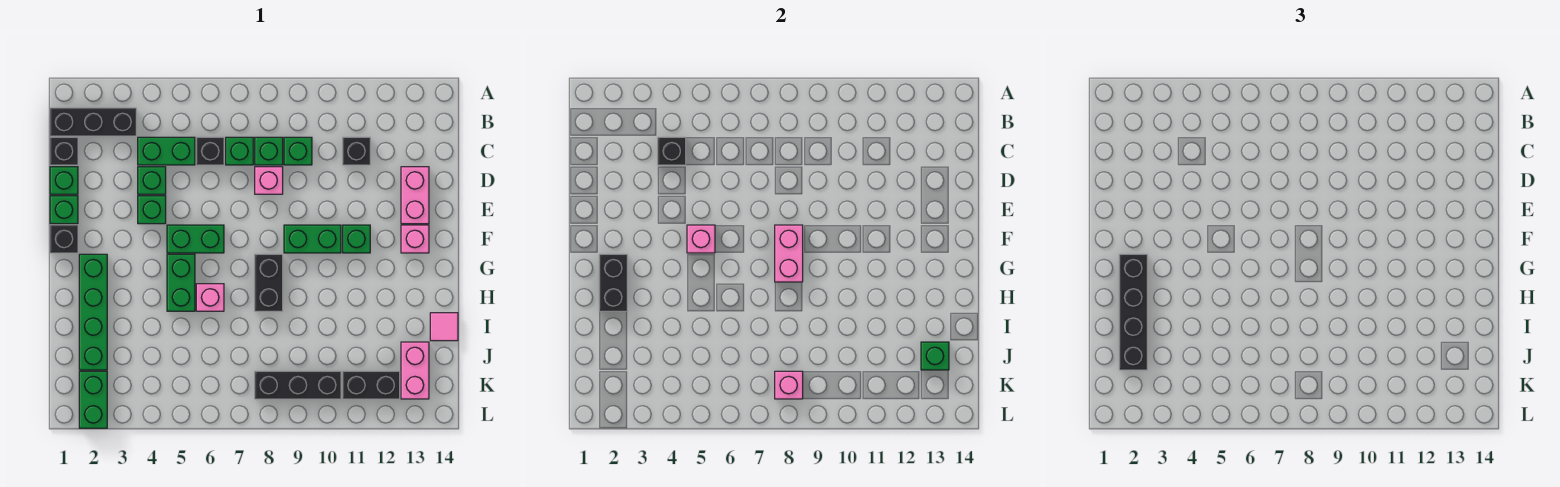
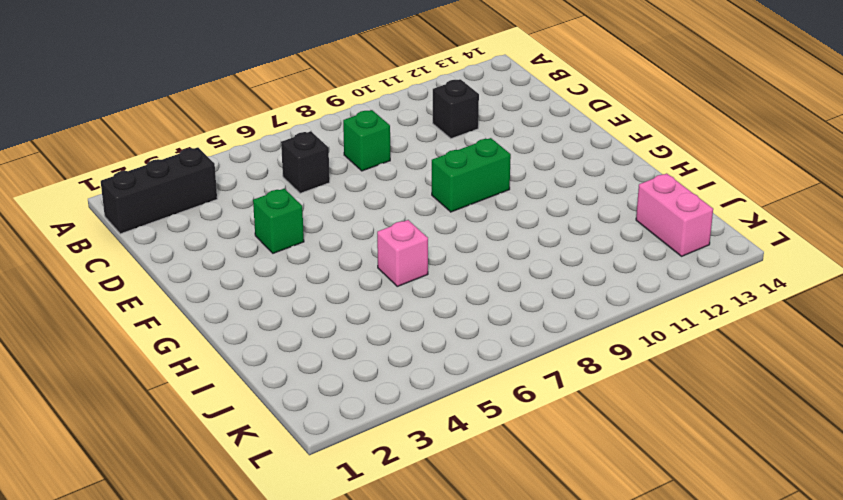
none -> black brick C1 level 1
none -> green brick C4:C5 level 1
none -> green brick C7 level 1
none -> green brick C9 level 1

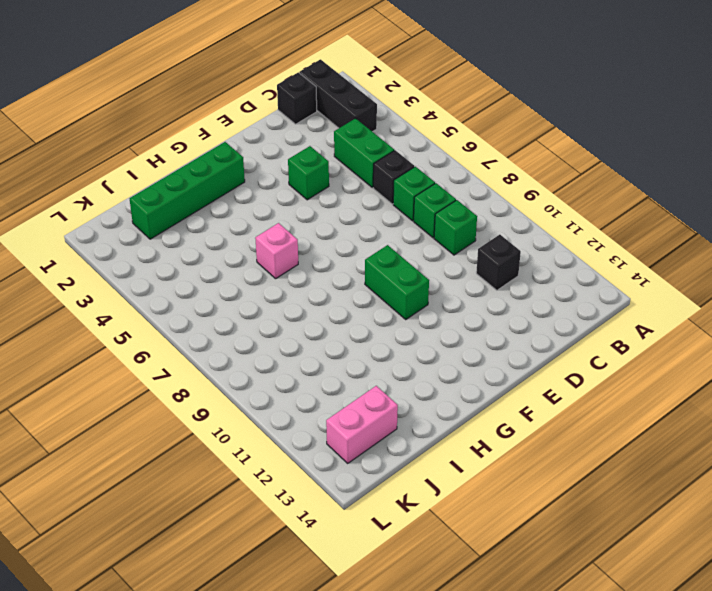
none -> green brick D1 level 1
none -> green brick D4 level 1
none -> pink brick D8 level 1
none -> pink brick D13:E13 level 1

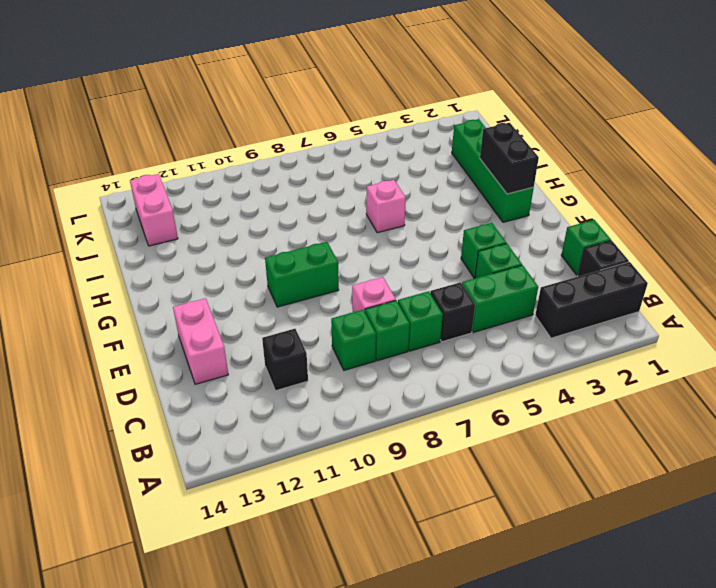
none -> green brick E1 level 1
none -> black brick F1 level 1
none -> green brick F5:F6 level 1
none -> green brick F11 level 1

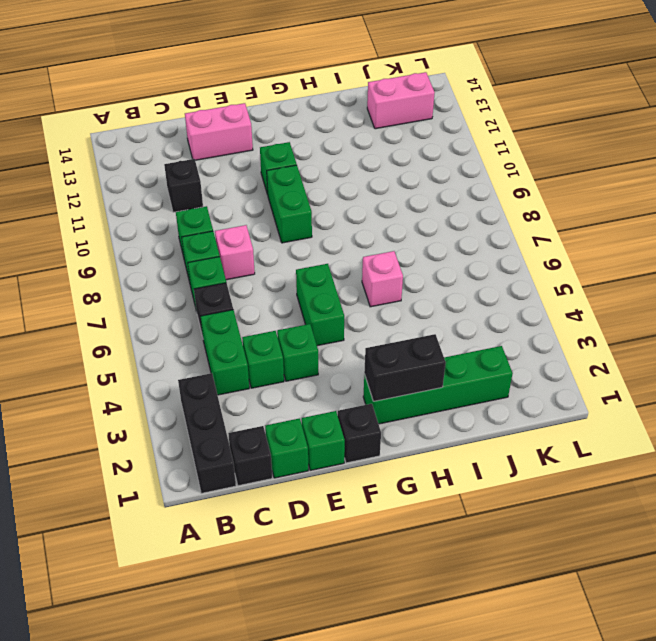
none -> pink brick F13 level 1
none -> green brick G5:H5 level 1
none -> black brick G8:H8 level 1
none -> pink tile I14 level 1

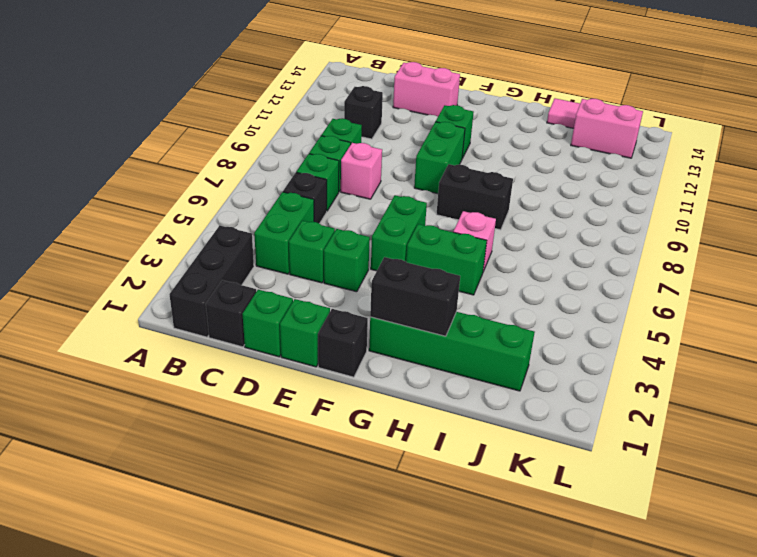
none -> pink brick F13 level 1
none -> green brick K2:L2 level 1
none -> black brick K8:K10 level 1
none -> black brick K11:K12 level 1

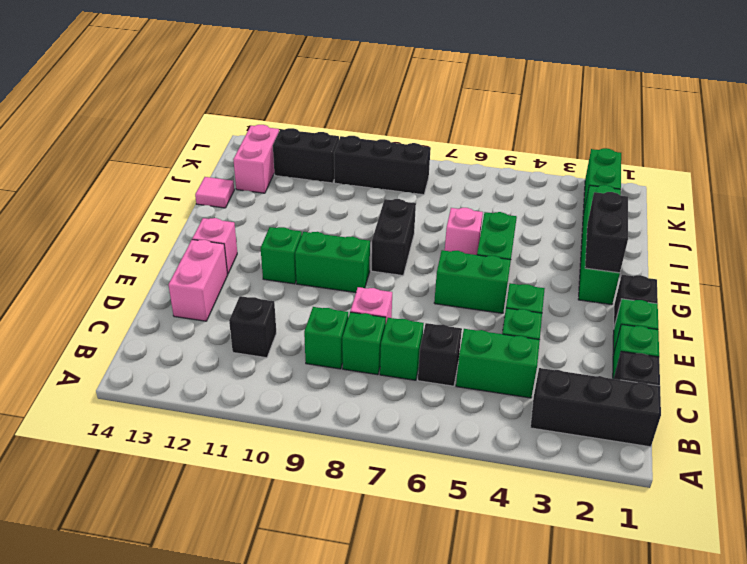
none -> black brick C4 level 2
none -> pink brick F5 level 2
none -> pink brick F8:G8 level 2
none -> green brick J13 level 2

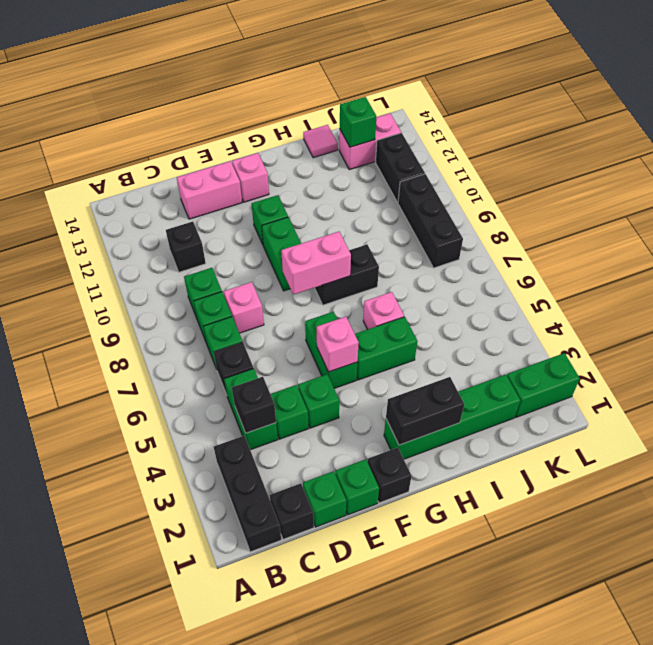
none -> pink brick K8 level 2
none -> black brick G2:J2 level 3

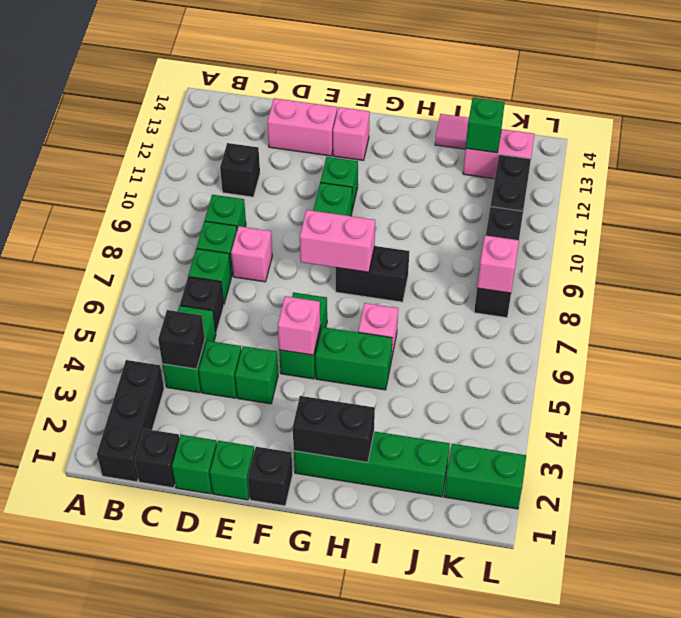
none -> black brick G2:J2 level 3

